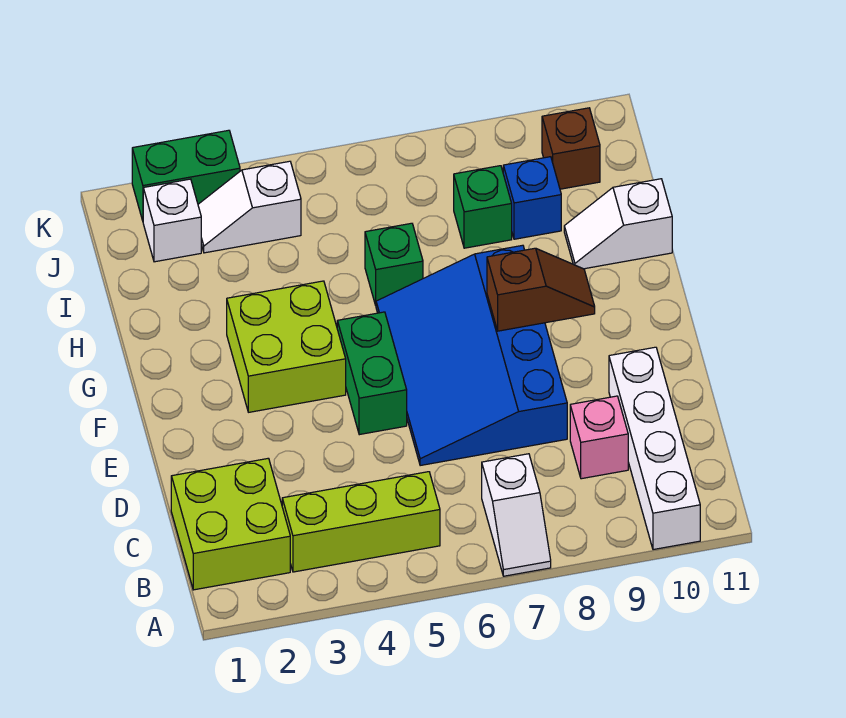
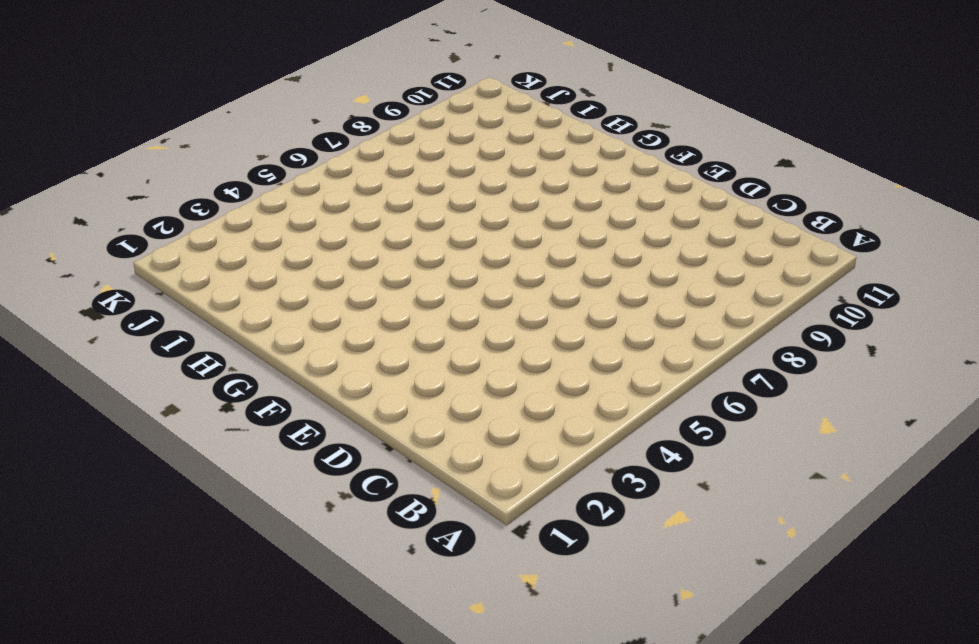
none -> white slope A7:B7 level 1 top B
none -> white brick A10:D10 level 1
none -> lime brick B1:C2 level 1

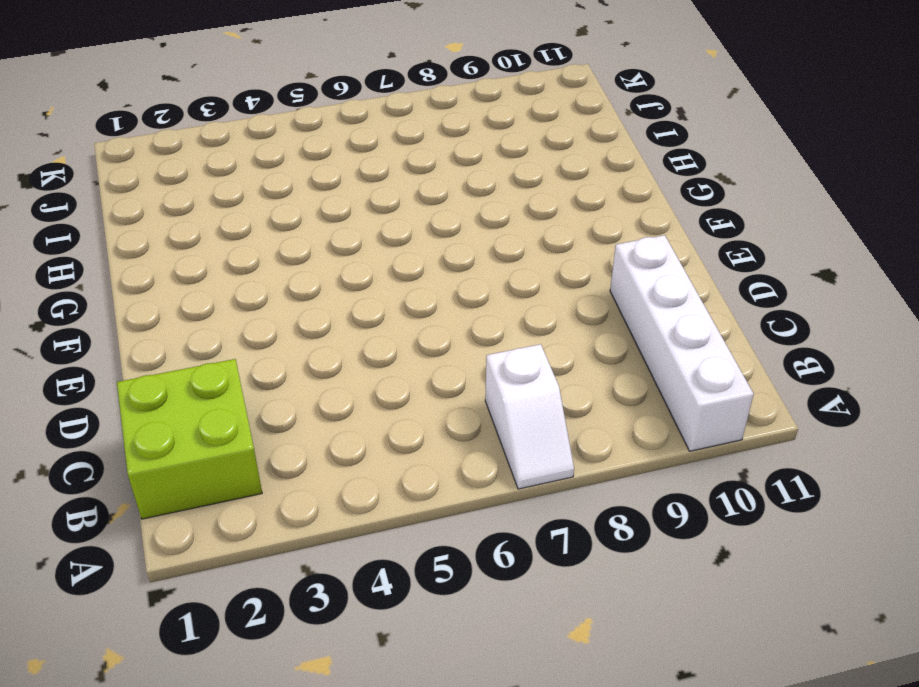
none -> lime brick B3:B5 level 1
none -> pink brick C9 level 1
none -> blue slope D6:G8 level 1 top 8

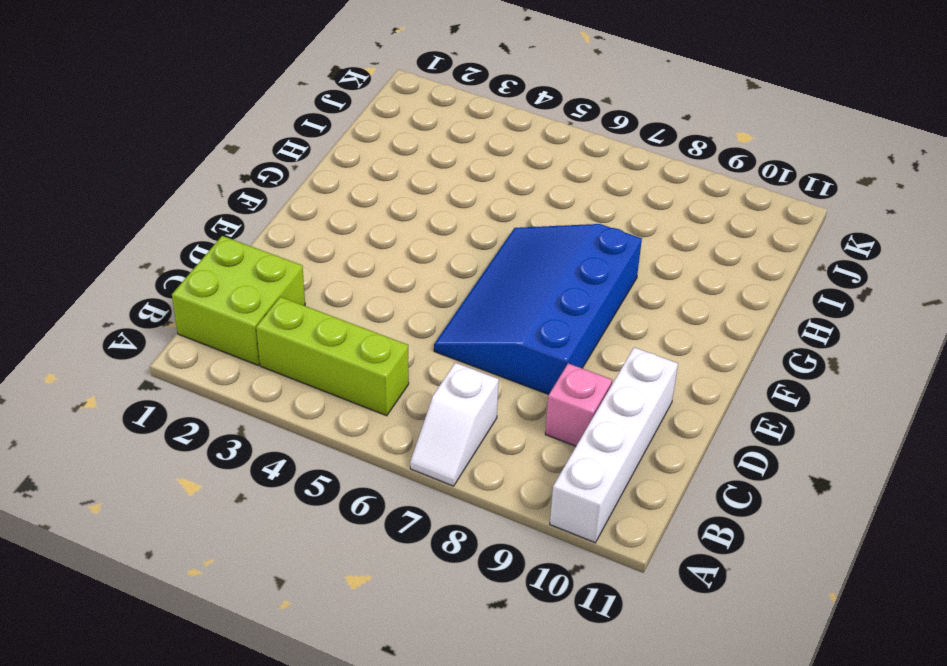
none -> green brick E5:F5 level 1
none -> lime brick F3:G4 level 1
none -> green brick H6 level 1

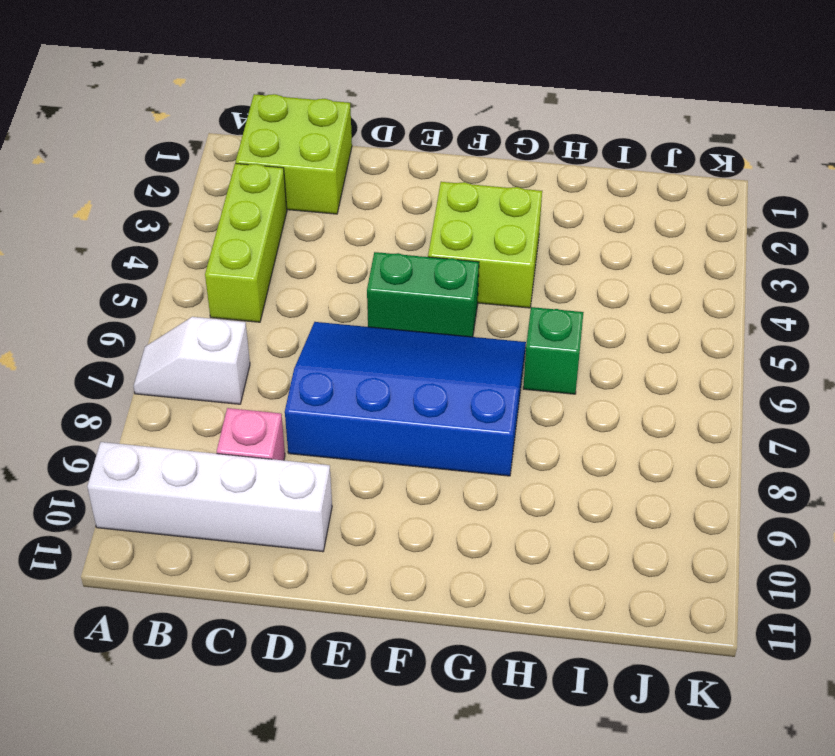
none -> white slope H10:H11 level 1 top 11
none -> green brick I8 level 1
none -> blue brick I9 level 1

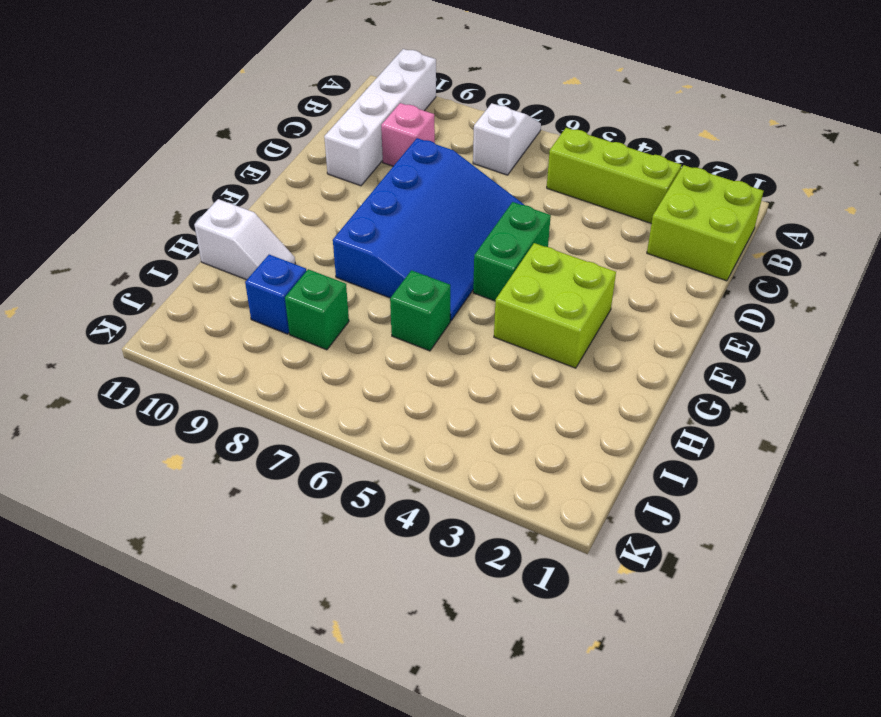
none -> white brick J2 level 1
none -> white slope J3:J4 level 1 top 4
none -> brown brick J10 level 1

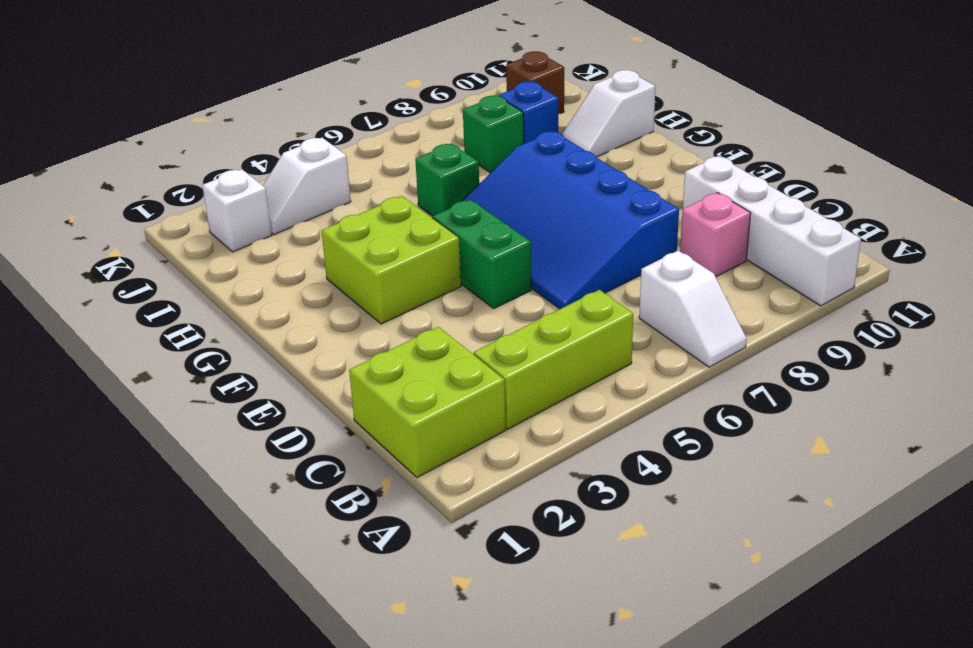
none -> green brick K2:K3 level 1
none -> brown slope F8:F9 level 2 top 8

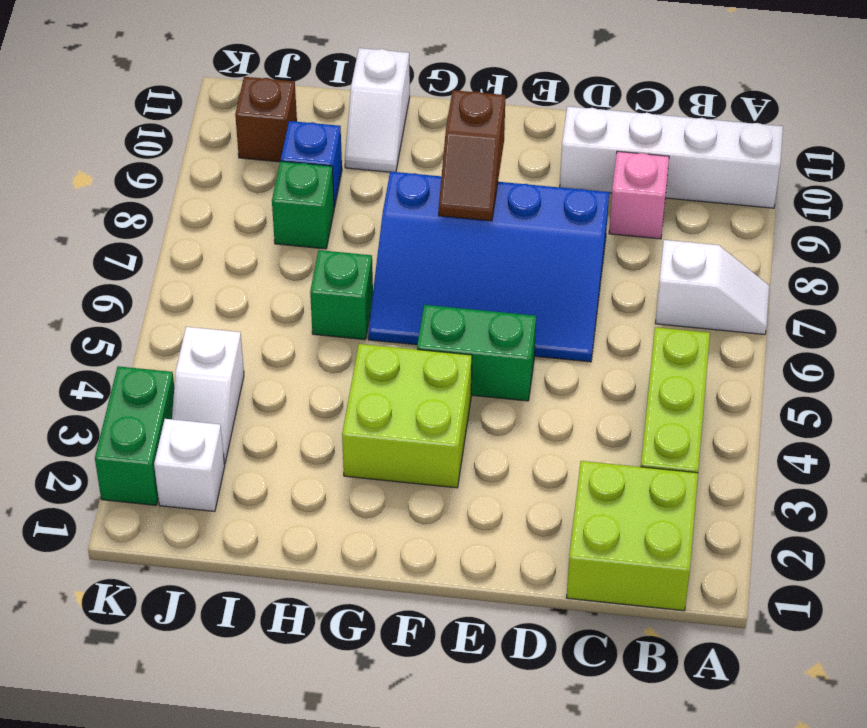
brown slope F8:F9 level 2 top 9 -> brown slope F8:F9 level 2 top 8

